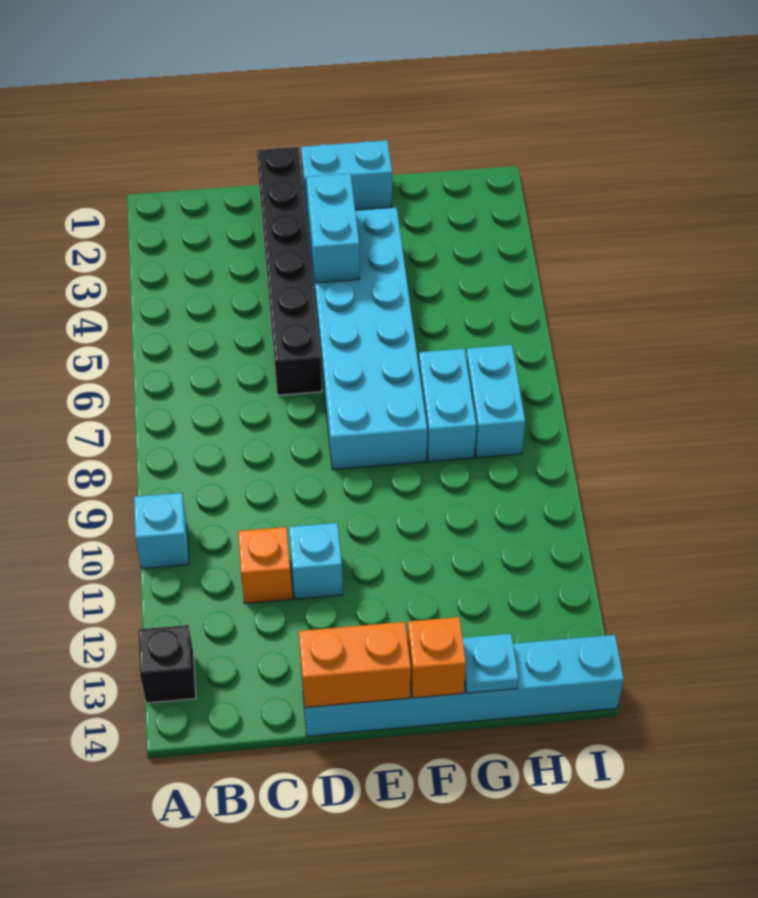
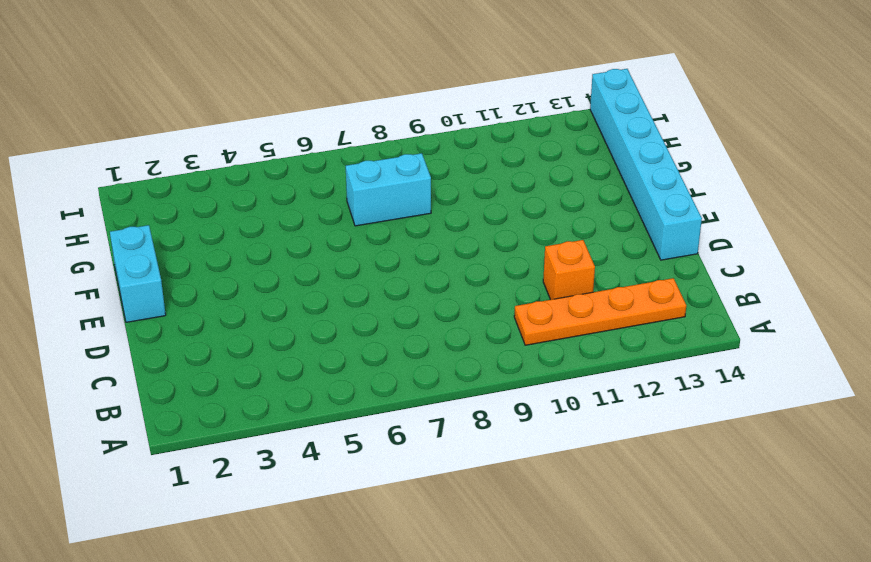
orange plate B10:B13 level 1 -> none
none -> cyan brick A10 level 1
none -> black brick A13 level 1
none -> black brick D1:D6 level 1

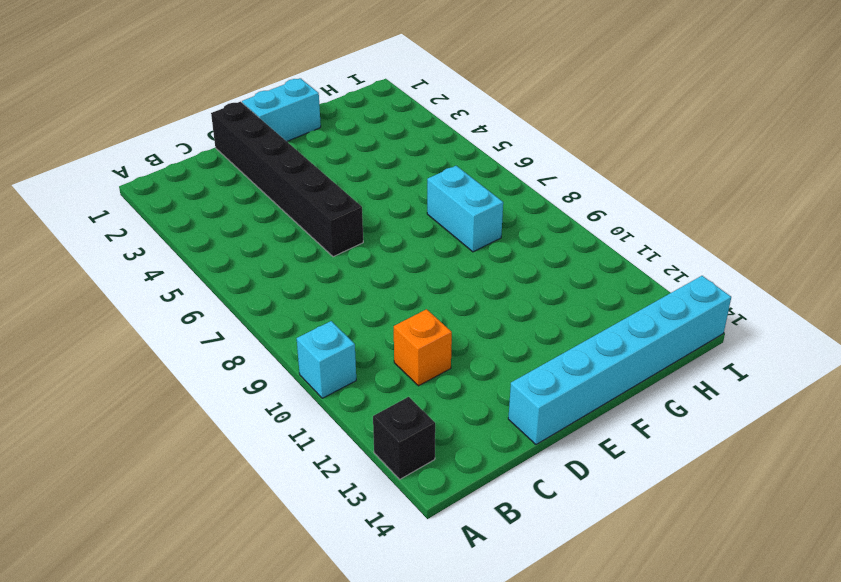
none -> cyan brick D11 level 1
none -> cyan brick E3:F8 level 1
none -> cyan brick H7:H8 level 1

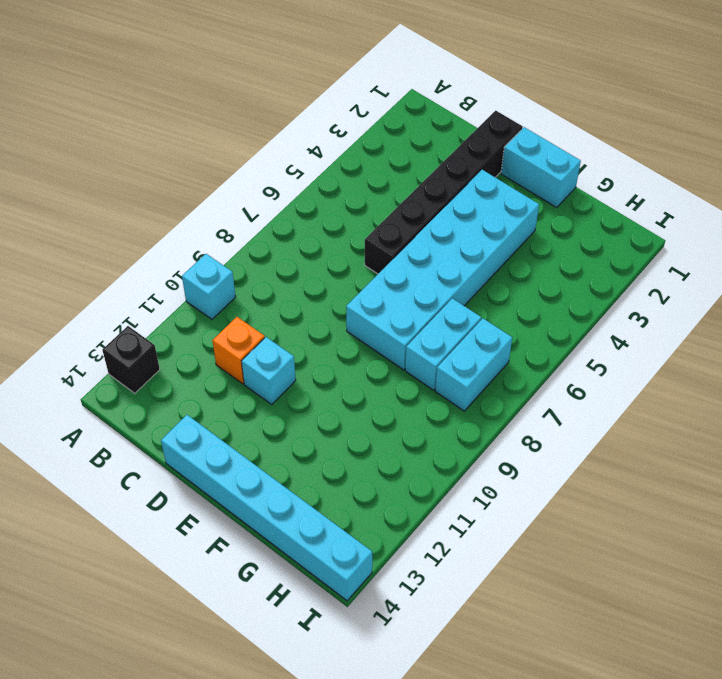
none -> orange brick D14:E14 level 2
none -> cyan brick E3:E4 level 2
none -> orange brick F14 level 2

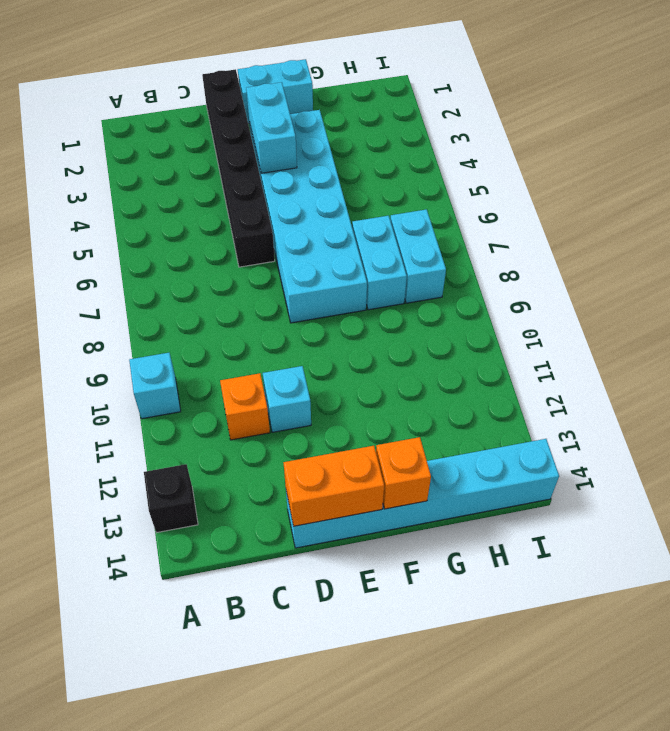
none -> cyan plate G14 level 2

